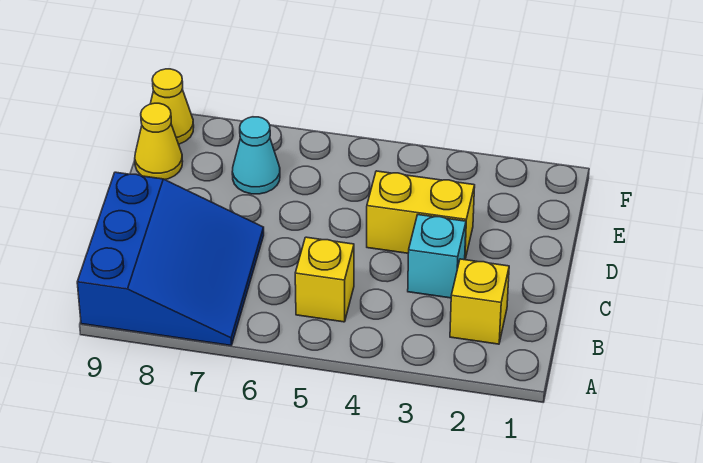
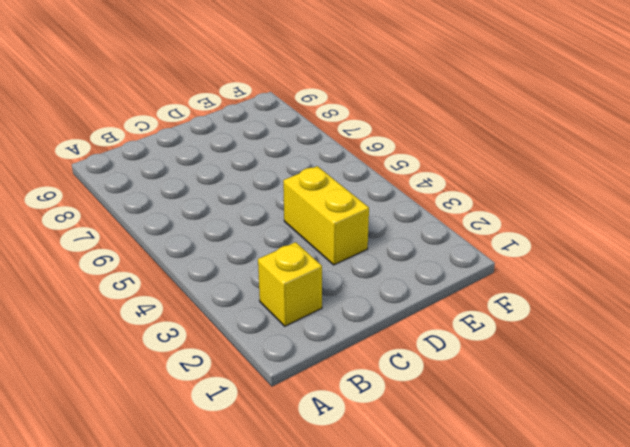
none -> blue slope A7:C9 level 1 top 9
none -> yellow brick B5 level 1

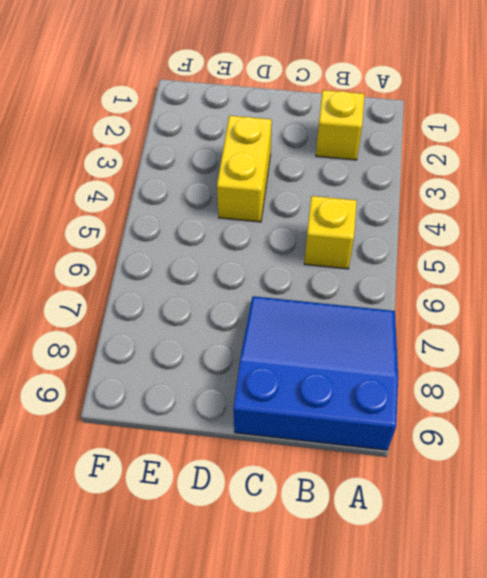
none -> cyan brick C3 level 1
none -> cyan cone E7 level 1

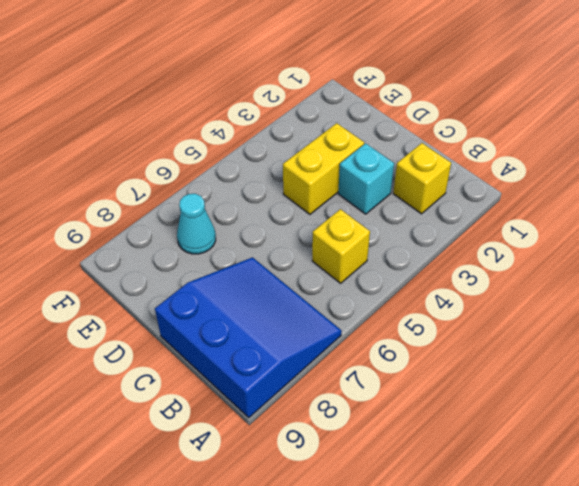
none -> yellow cone E9 level 1
none -> yellow cone F9 level 1

